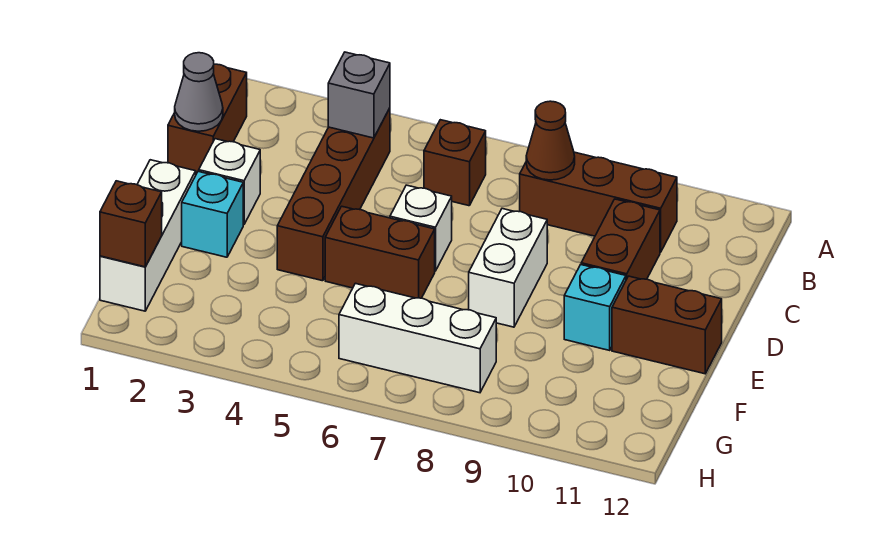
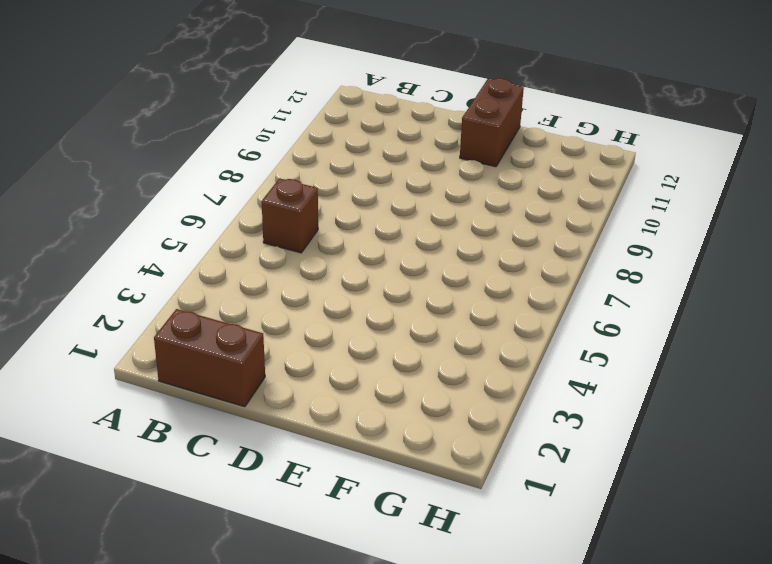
none -> brown brick B4:E4 level 1
none -> brown brick B8:B10 level 1
none -> brown brick C10:D10 level 1

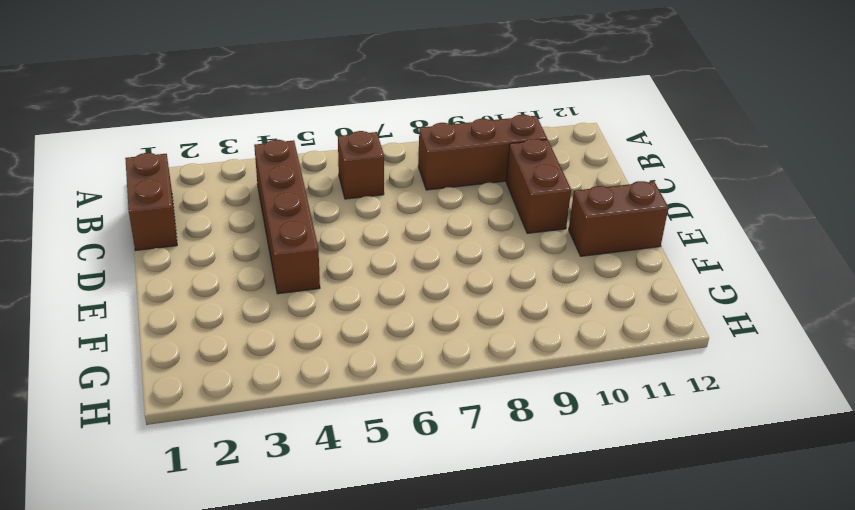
none -> white brick D2 level 1
none -> white brick D6 level 1
none -> white brick D8:E8 level 1

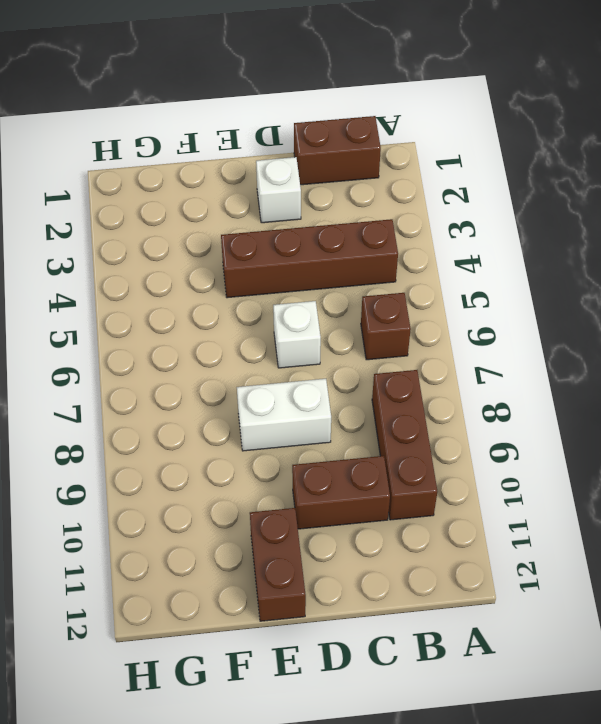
none -> white brick E1:G1 level 1
none -> cyan brick E2 level 1
none -> brown brick E5:E6 level 1

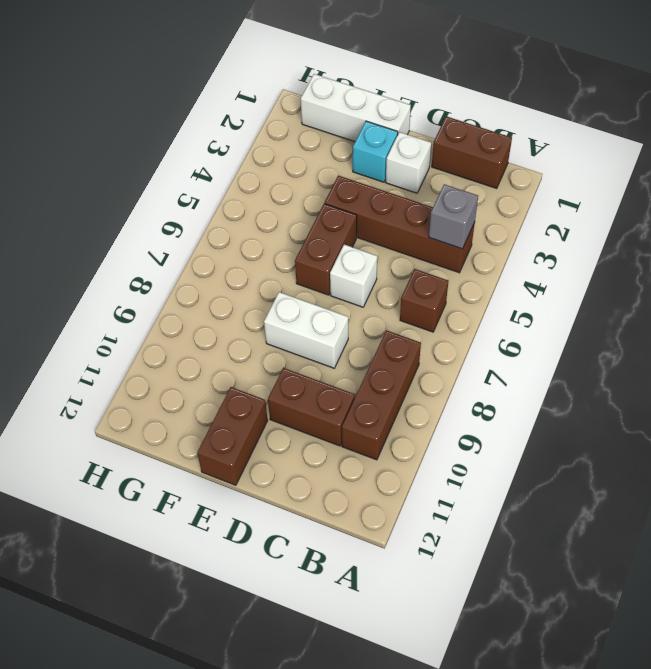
none -> cyan brick E10 level 1
none -> white brick G6:G8 level 1
none -> brown cone B8 level 2

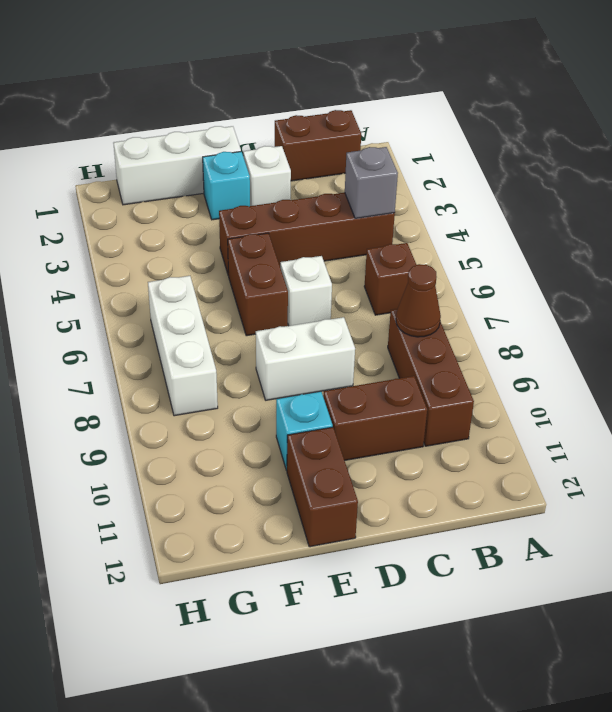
none -> grey cone C1 level 2
none -> brown brick G1 level 2

